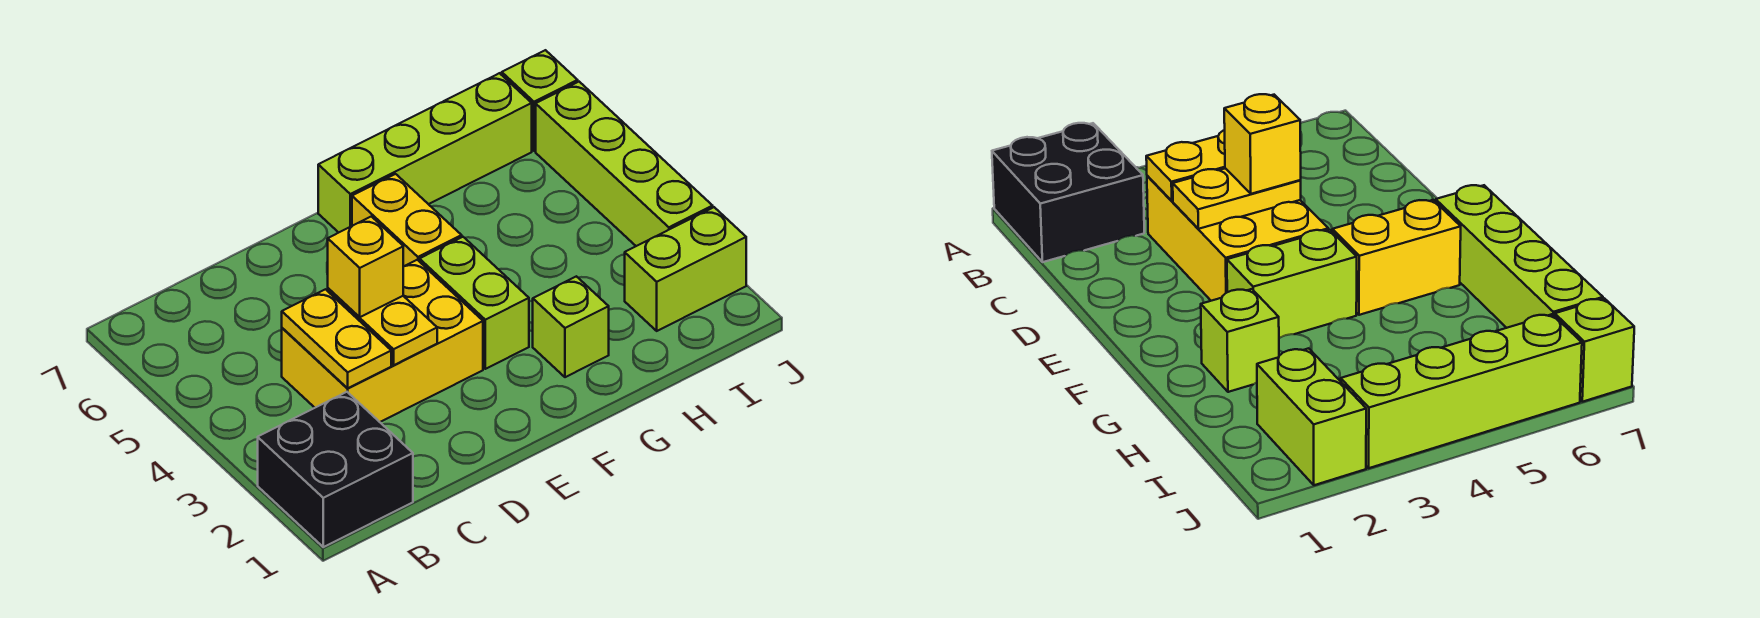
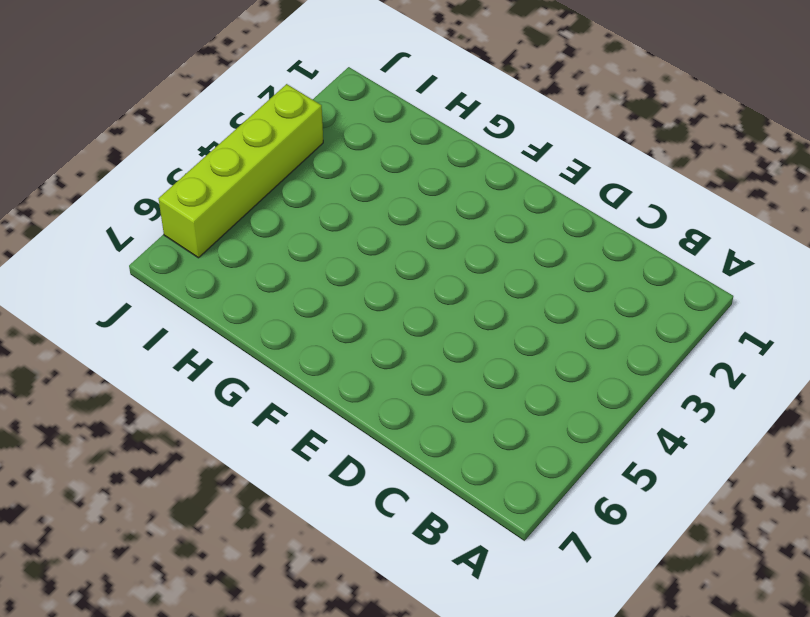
none -> black brick A1:B2 level 1
none -> yellow brick C3:E4 level 1
none -> lime brick F3:F4 level 1

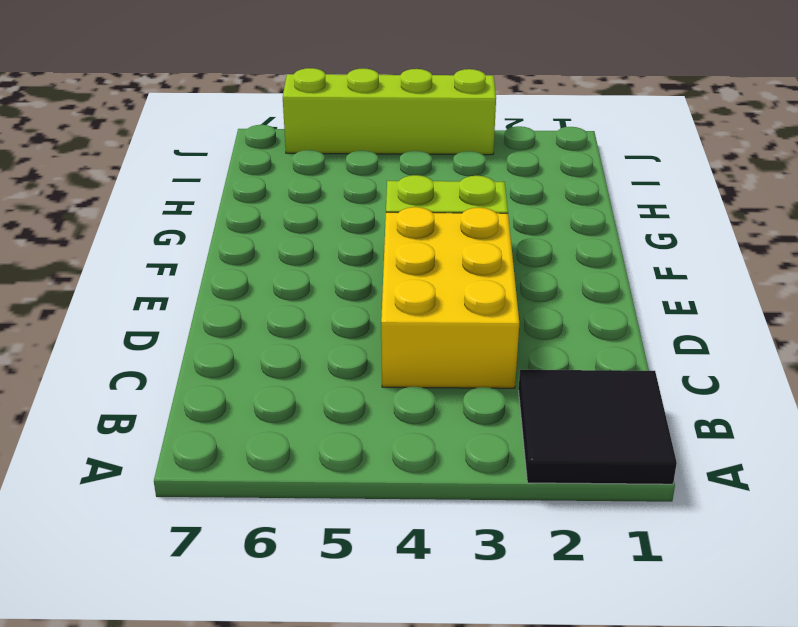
black tile A1:B2 level 1 -> black brick A1:B2 level 1
none -> yellow brick F5:F6 level 1
none -> lime brick F7:I7 level 1
none -> lime brick G2 level 1

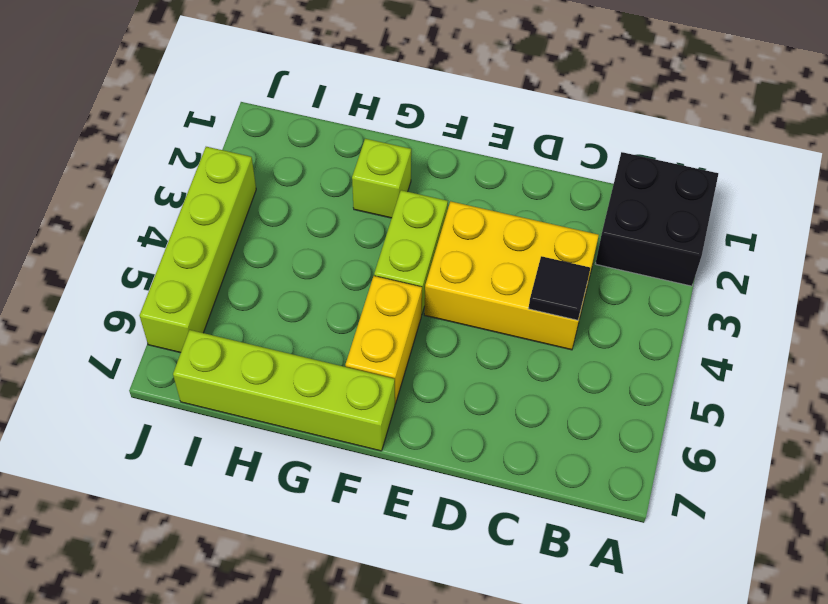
black tile C4 level 2 -> yellow plate C3:C4 level 2
none -> lime brick I2:J2 level 1
none -> lime brick J7 level 1
none -> yellow plate D3:D4 level 2

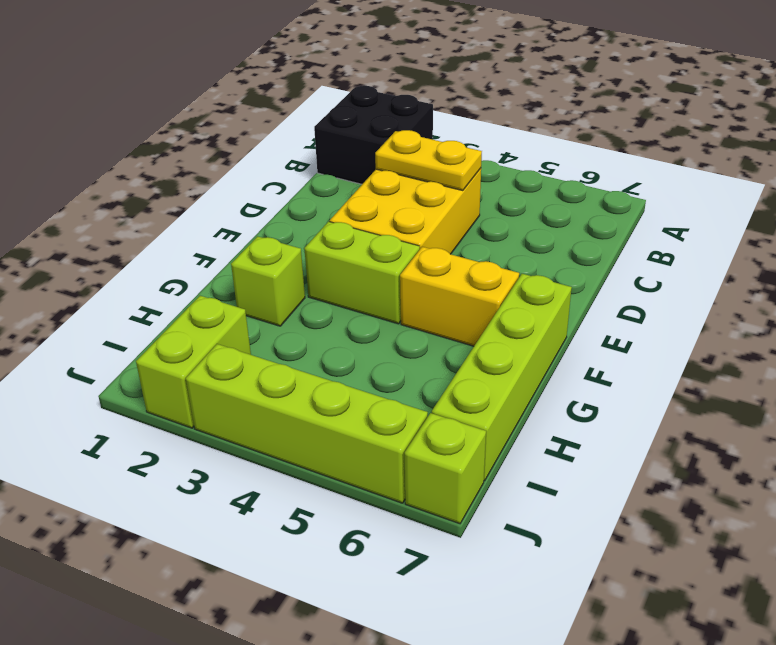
none -> yellow plate D3:D4 level 2
none -> yellow brick D4 level 3

